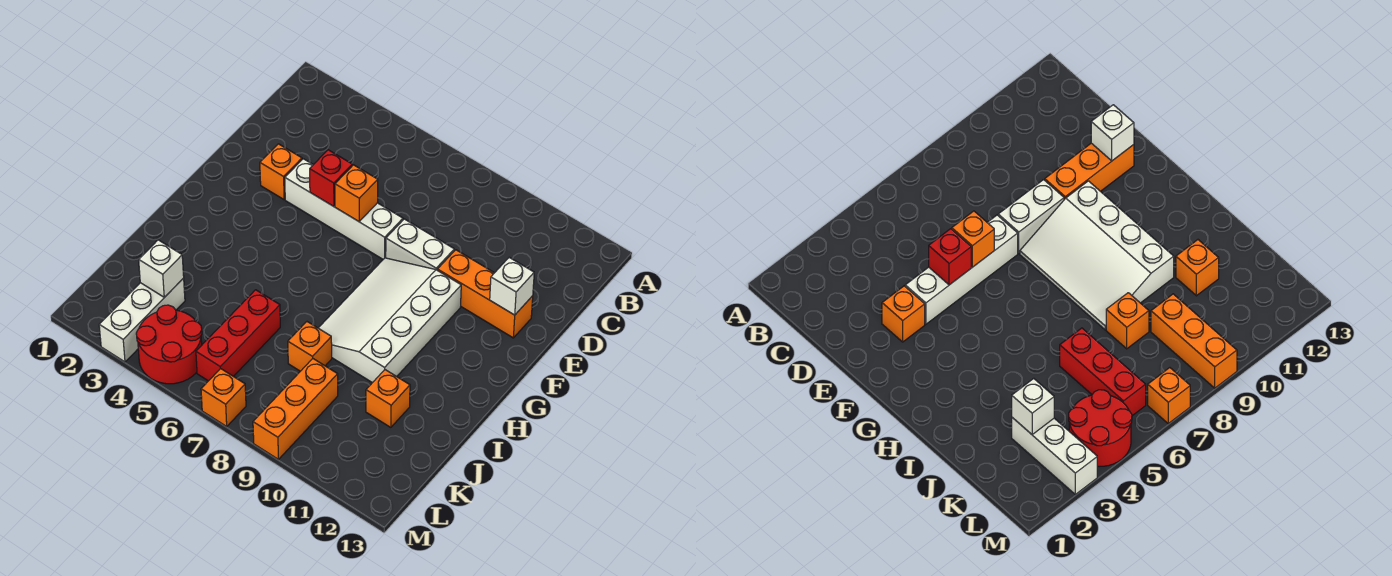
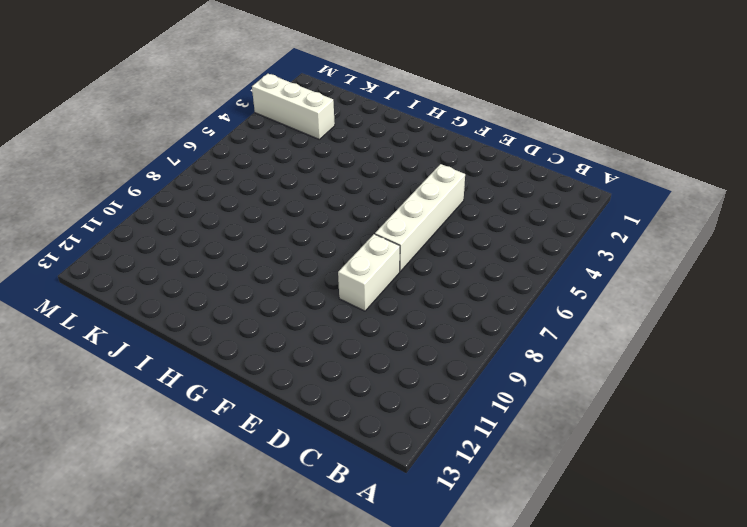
none -> orange brick E3 level 1
none -> orange brick E10:E12 level 1
none -> white slope F8:I10 level 1 top 10

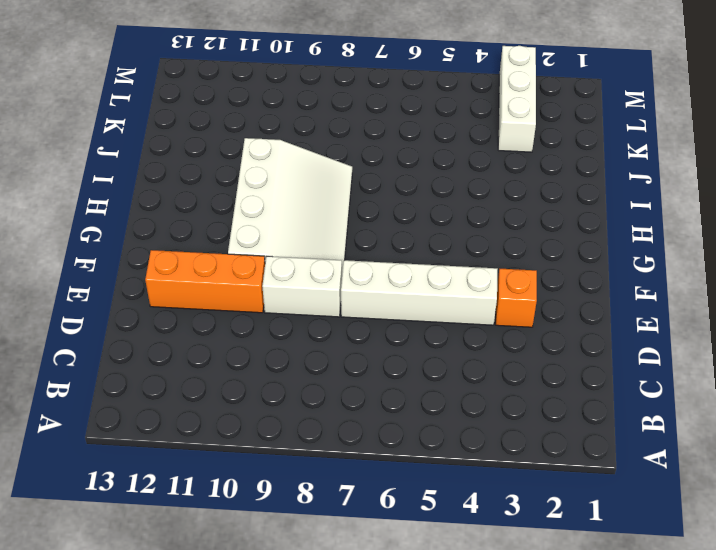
none -> red brick J6:L6 level 1
none -> orange brick J8 level 1
none -> orange brick J11 level 1

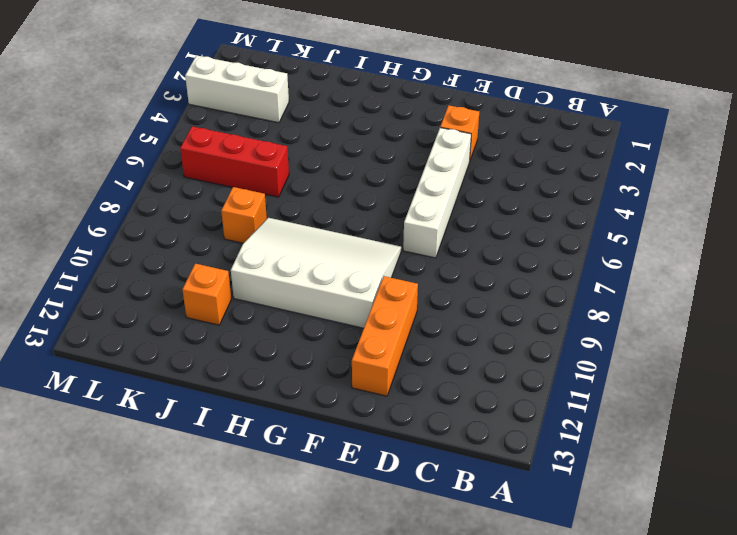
none -> white brick E8:E9 level 1
none -> orange brick K9:M9 level 1
none -> red round brick L4:M5 level 1

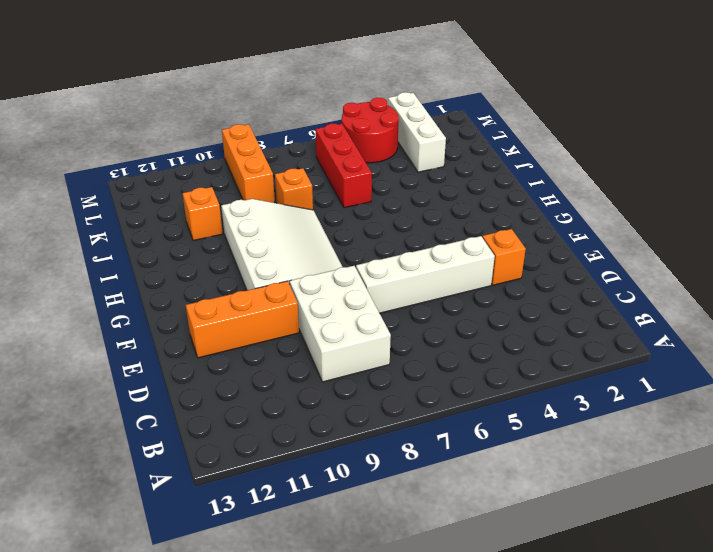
white brick C8:E9 level 1 -> white brick E8:E9 level 1
none -> orange brick M7 level 1
none -> red brick E5 level 2
none -> orange brick E6 level 2

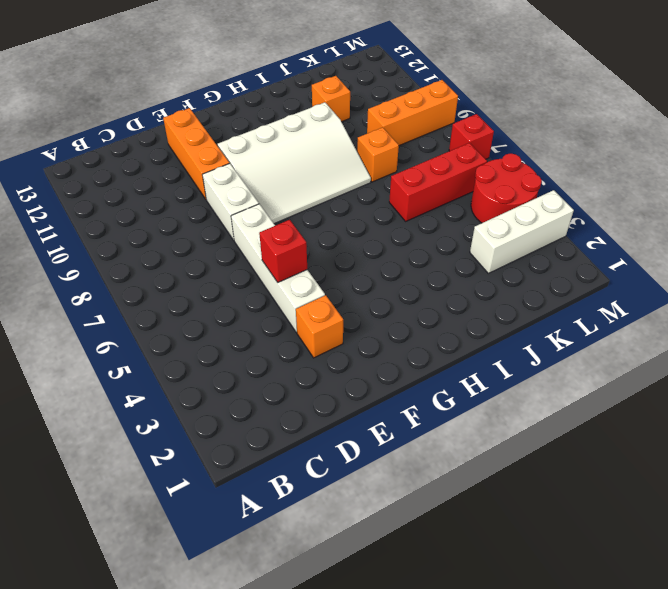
red brick M7 level 1 -> orange brick M7 level 1
none -> orange brick E6 level 2
none -> white brick E12 level 2
none -> white brick K3 level 2

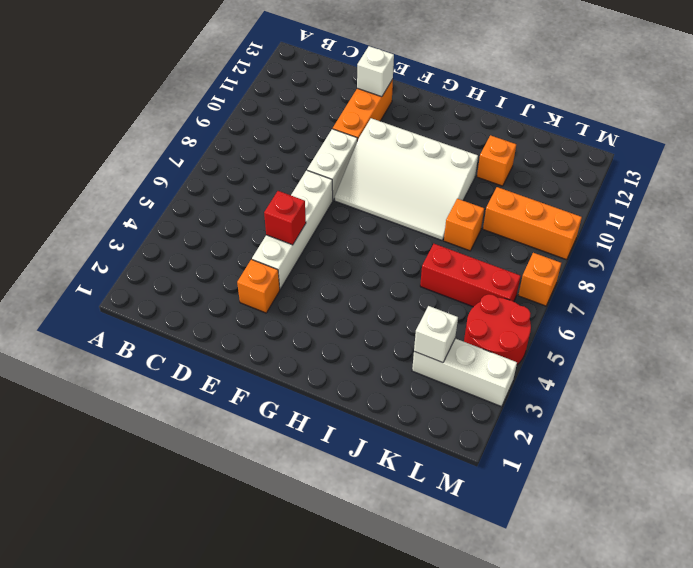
none -> orange brick E6 level 2

